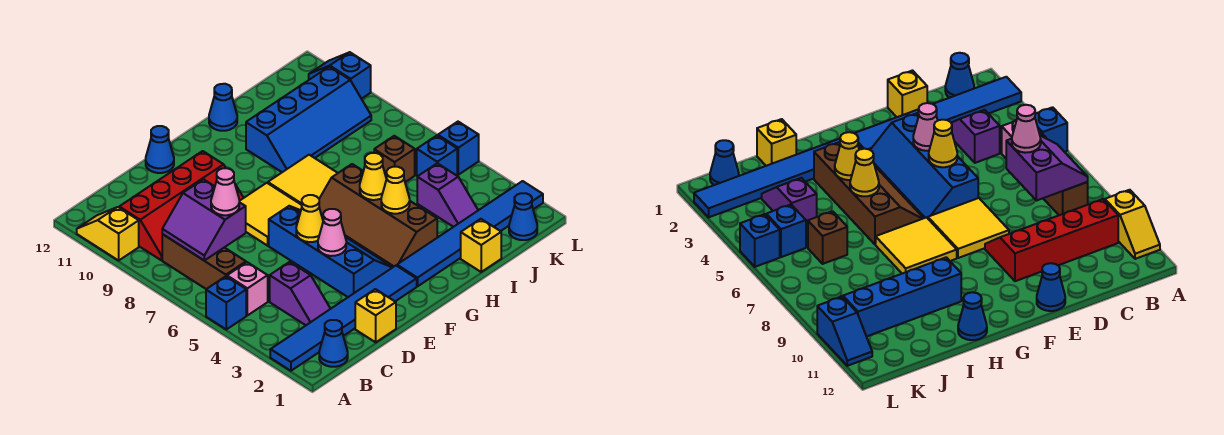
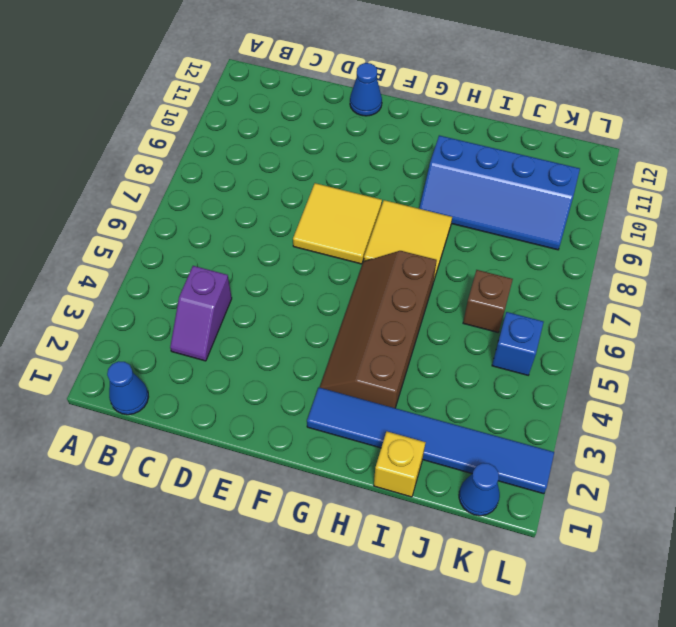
none -> blue tile A2:F2 level 1
none -> blue brick A5 level 1
none -> yellow slope A10:A11 level 1 top 10
none -> pink brick B5 level 1

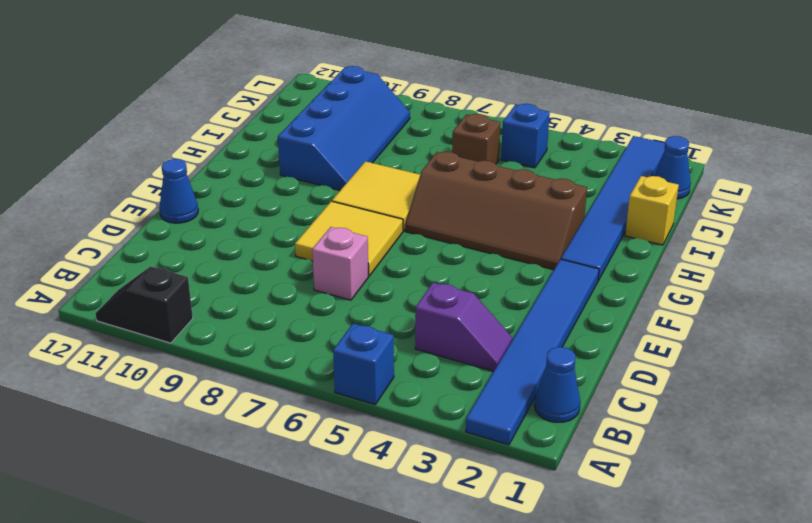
black slope A10:A11 level 1 top 10 -> yellow slope A10:A11 level 1 top 10
pink brick D7 level 1 -> pink brick B5 level 1
none -> brown brick B6:B8 level 1
none -> red slope B9:E10 level 1 top 10
none -> yellow brick D1 level 1
none -> blue slope E3:F6 level 1 top E

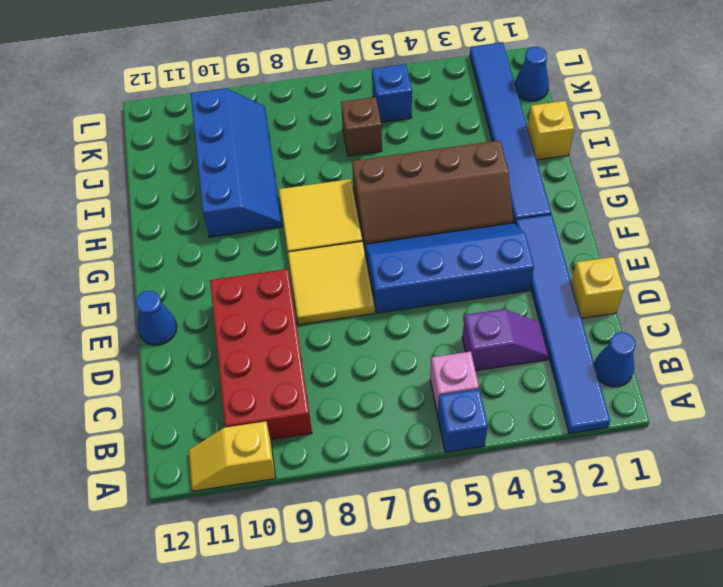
red brick B9:E10 level 1 -> red slope B9:E10 level 1 top 10
none -> brown brick B6:B8 level 1
none -> blue cone H12 level 1
none -> purple slope J3:J4 level 1 top 4
none -> blue brick L5 level 1

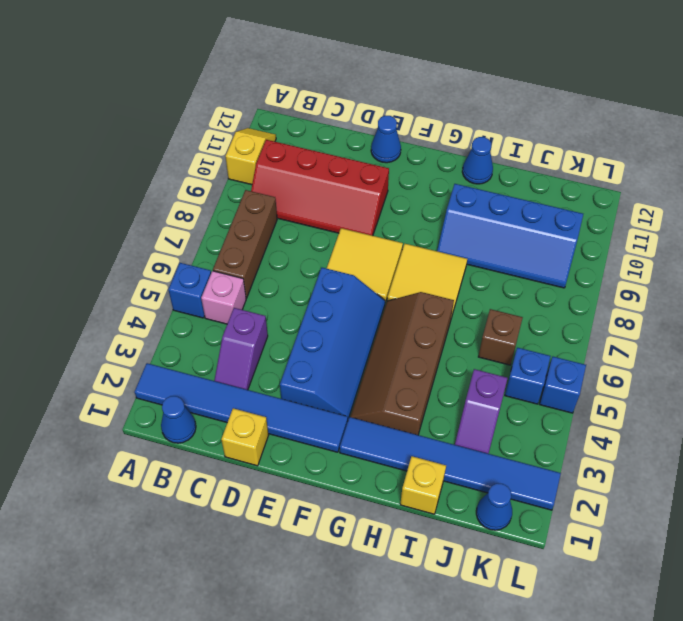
none -> blue slope L10:L11 level 1 top 10
none -> purple slope B7:C8 level 2 top C
none -> pink cone E4 level 2
none -> yellow cone E5 level 2

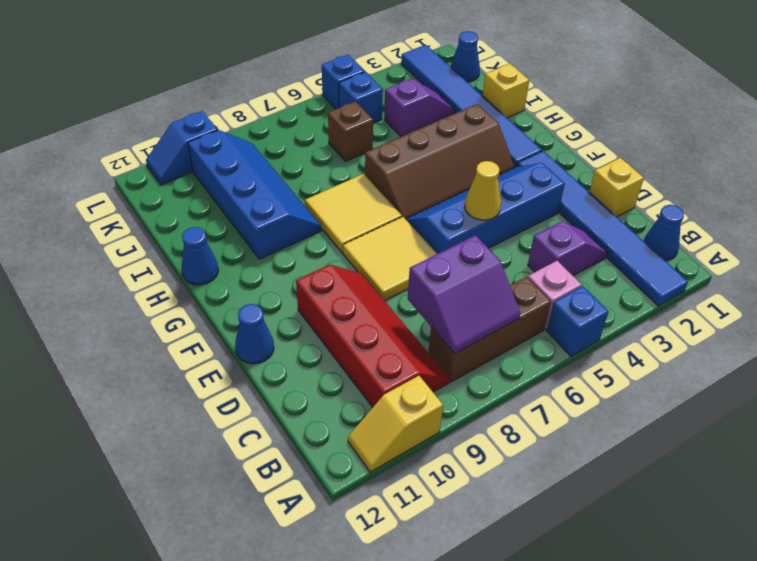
none -> pink cone E4 level 2
none -> yellow cone H4 level 2
none -> yellow cone H5 level 2
none -> pink cone C7 level 3

